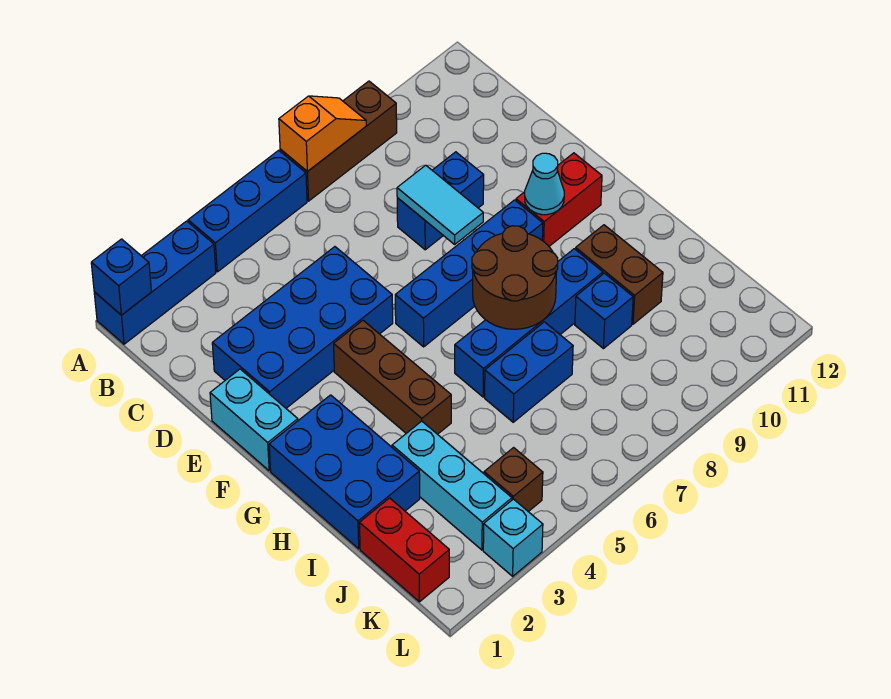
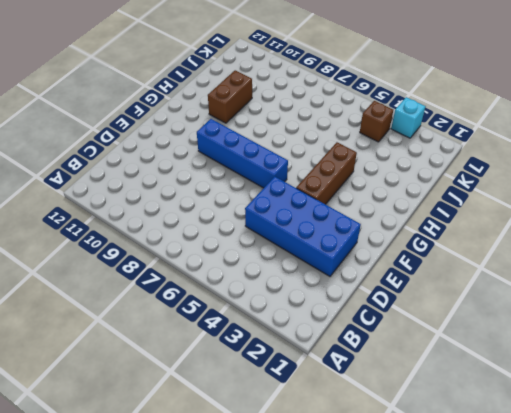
none -> blue brick A1:A3 level 1
none -> blue brick A4:A6 level 1
none -> brown brick A7:A9 level 1

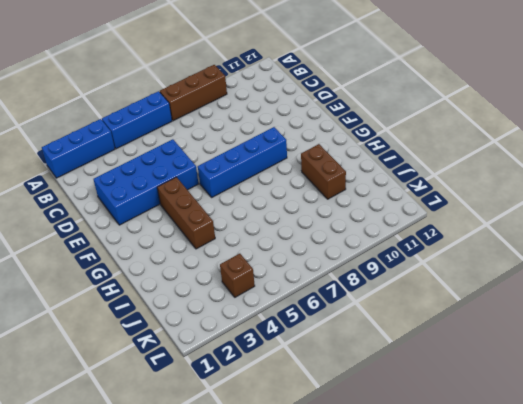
none -> blue brick D8:D9 level 1
none -> cyan brick E1:F1 level 1
none -> red brick F10:F11 level 1

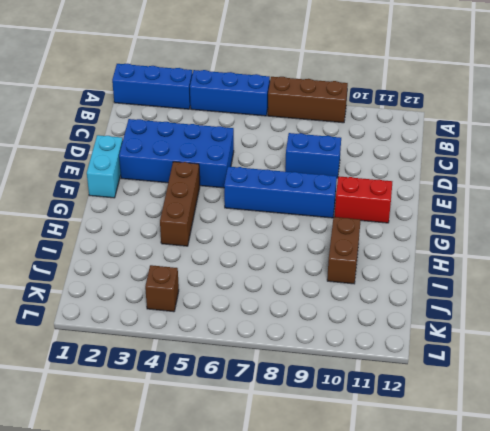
none -> blue brick G1:I2 level 1
none -> blue brick H6:H9 level 1
none -> cyan brick I3:K3 level 1

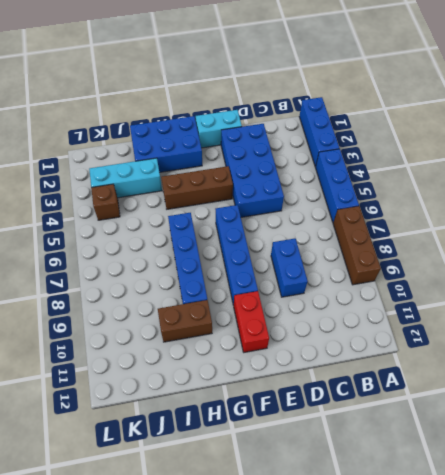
none -> blue brick I6:I7 level 1
none -> blue brick I9 level 1
none -> red brick J1:K1 level 1

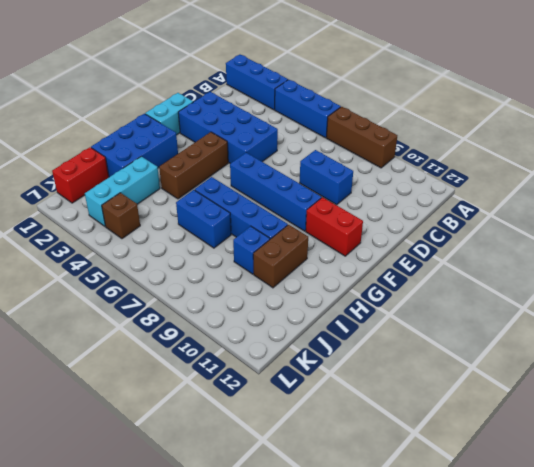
none -> cyan brick L3 level 1
none -> blue brick A1 level 2
none -> orange slope A7:A8 level 2 top 7

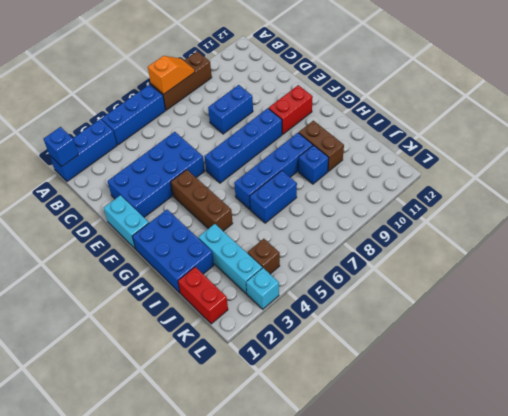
none -> cyan tile D8:E8 level 2
none -> cyan cone F10 level 2
none -> brown round brick G7:H8 level 2

